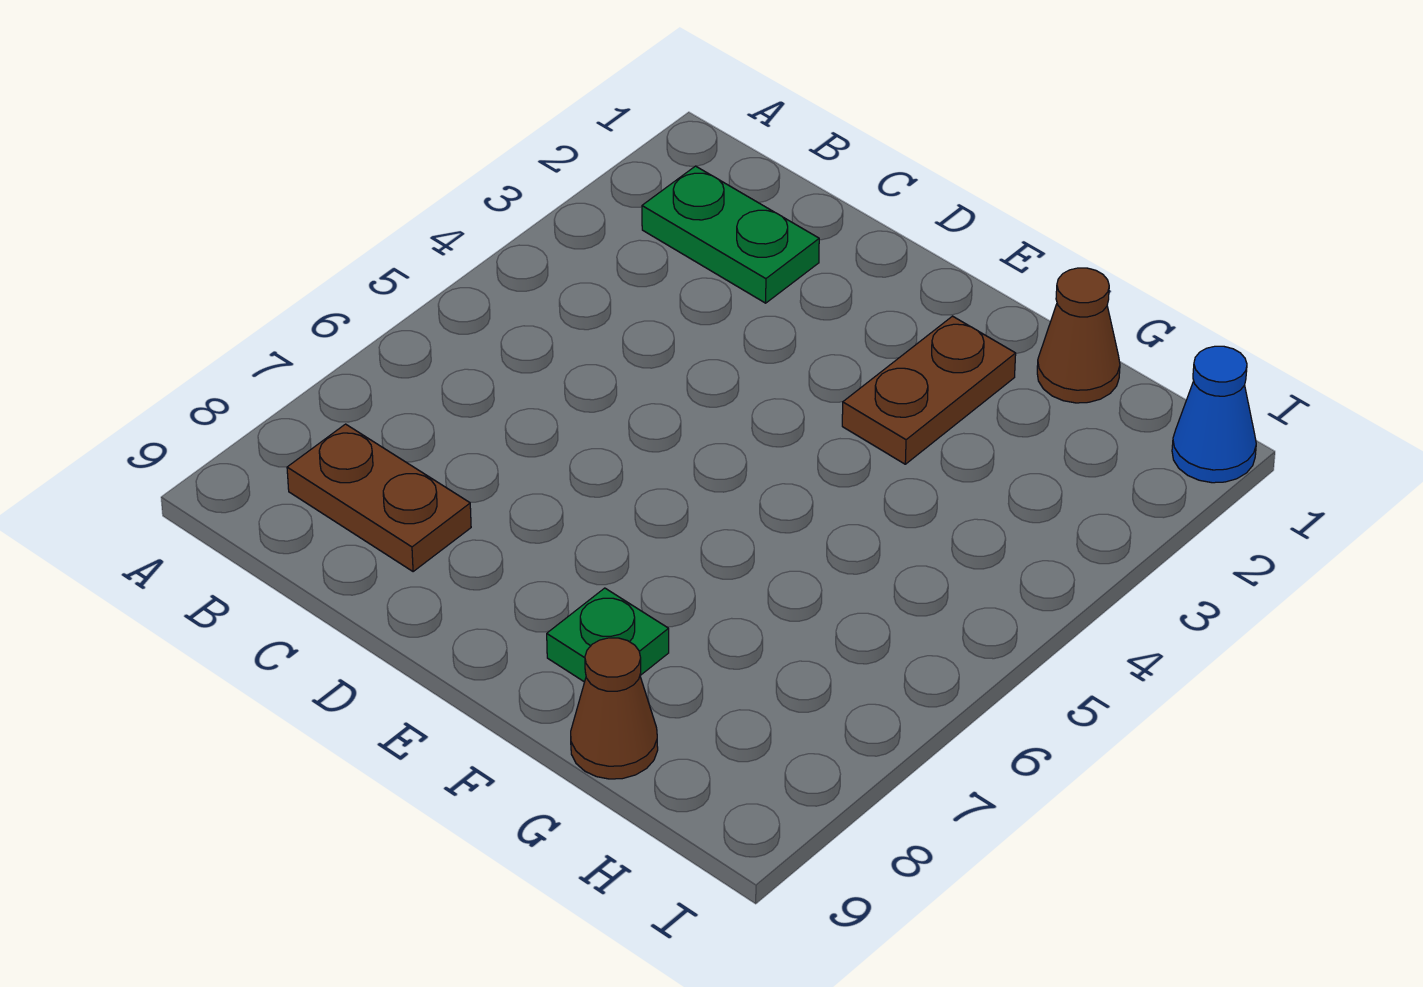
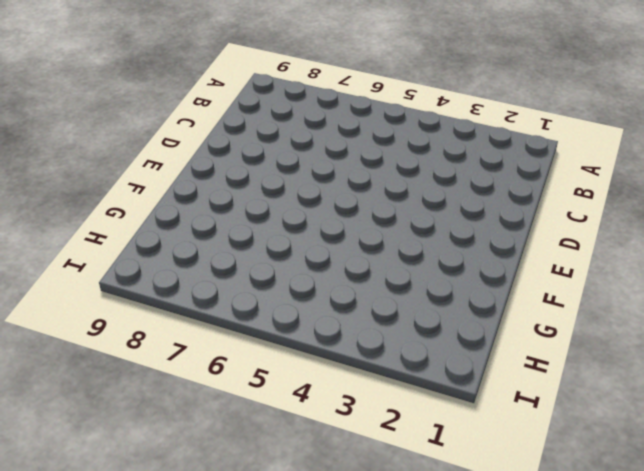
none -> green plate B2:C2 level 1
none -> brown plate B8:C8 level 1

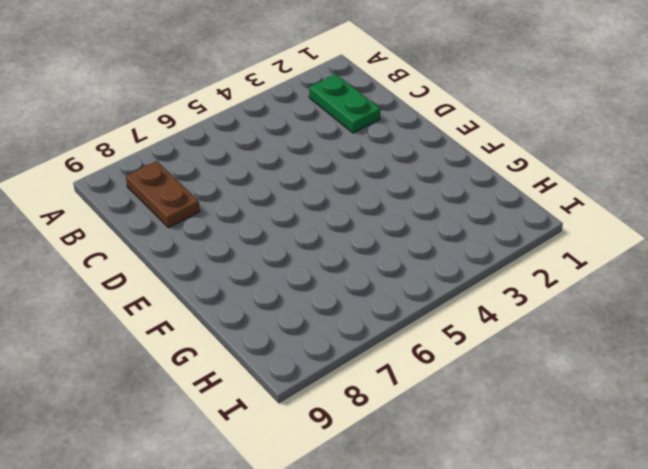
none -> brown plate F2:F3 level 1
none -> green plate F8 level 1

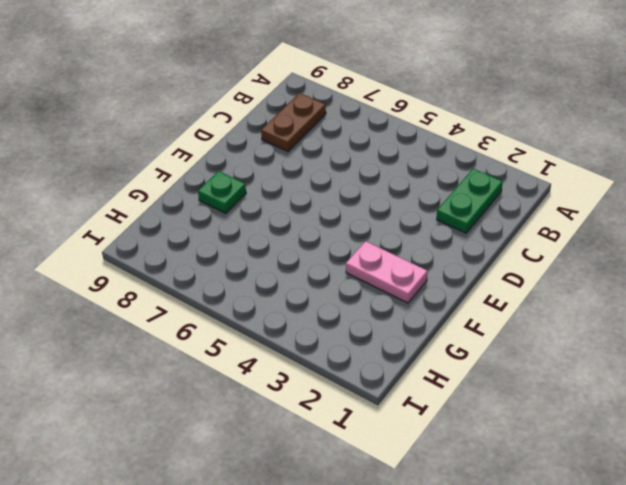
pink plate F2:F3 level 1 -> brown plate F2:F3 level 1
none -> brown cone G1 level 1
none -> brown cone G9 level 1

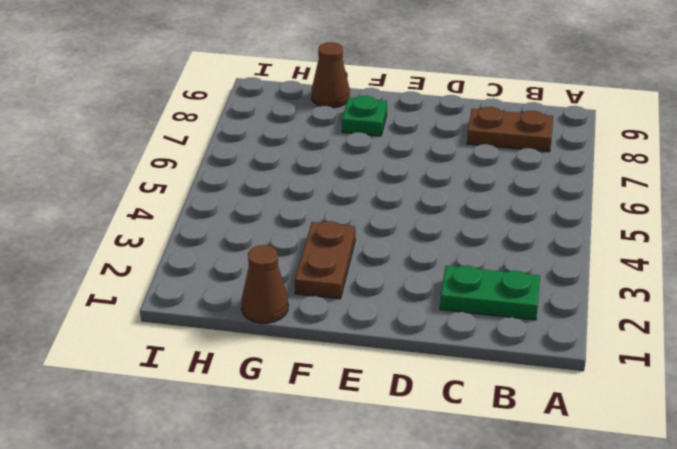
none -> blue cone I1 level 1

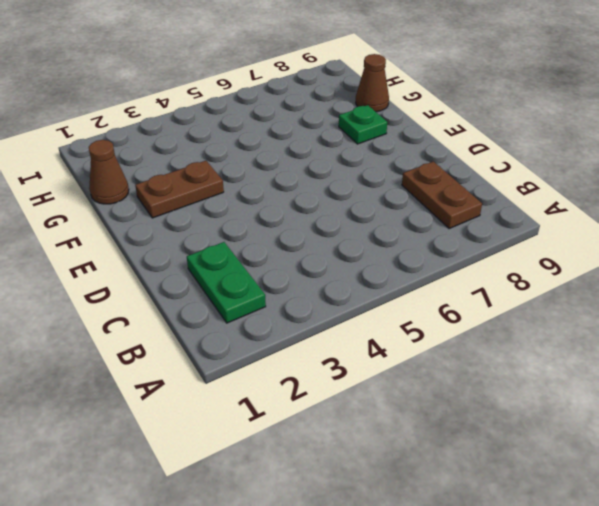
none -> blue cone I1 level 1

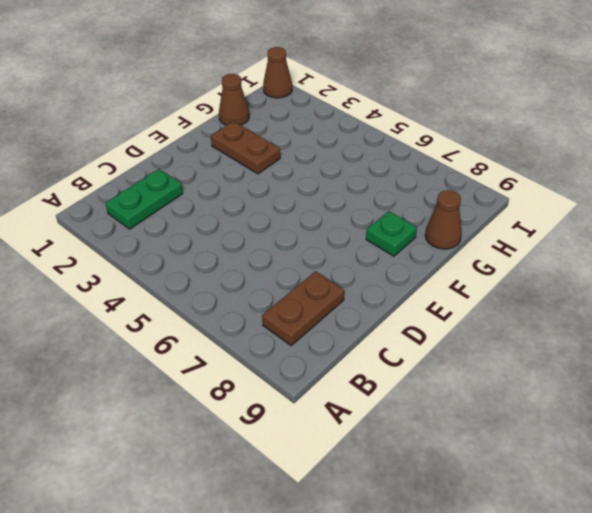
brown cone I1 level 1 -> blue cone I1 level 1

